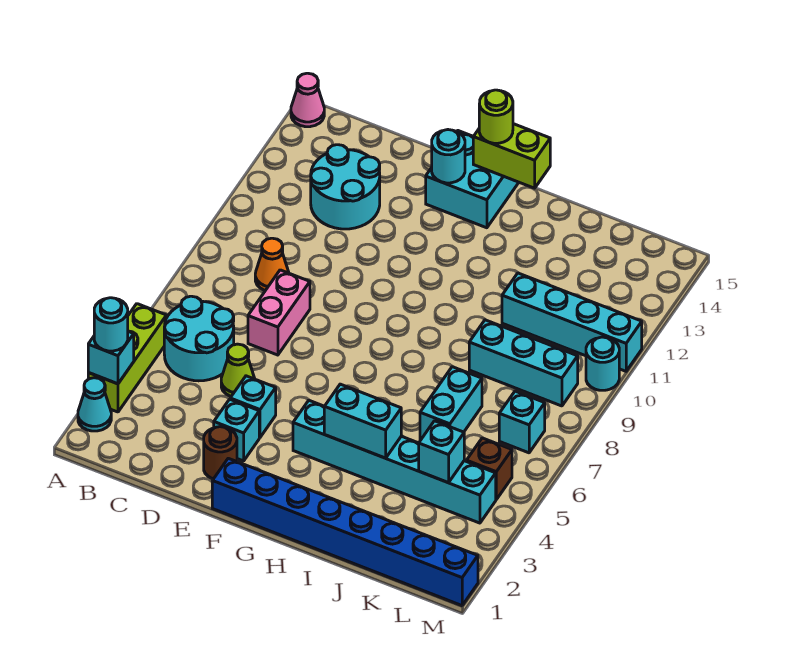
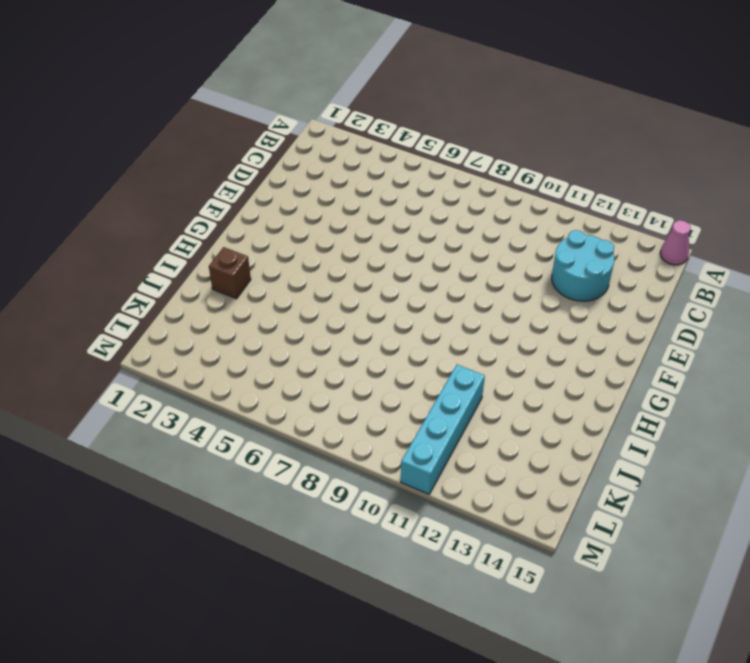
brown brick I2 level 1 -> brown brick L5 level 1
none -> cyan cone A2 level 1
none -> lime brick A3:A5 level 1
none -> cyan round brick B5:C6 level 1

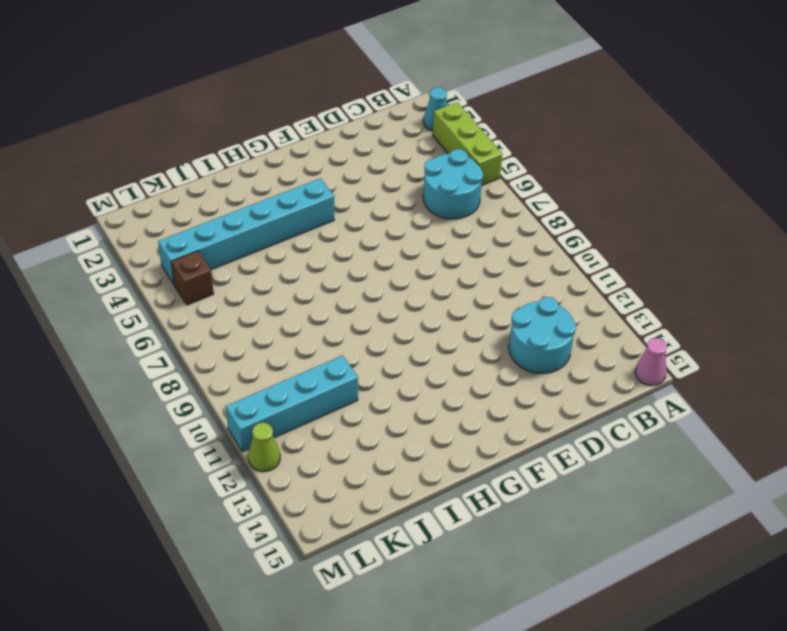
lime cone M12 level 1 -> lime cone D5 level 1
none -> orange cone C9 level 1
none -> pink brick D7:D8 level 1
none -> brown round brick E2 level 1

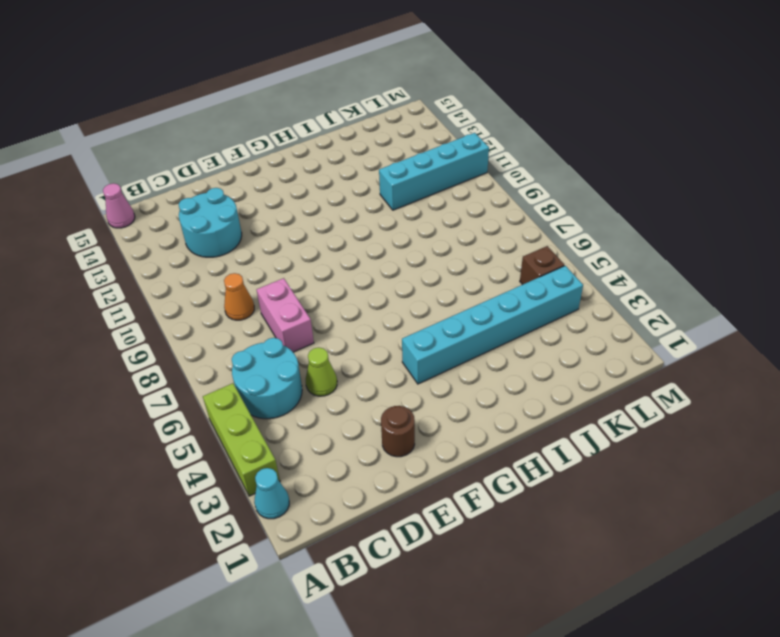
none -> cyan brick E3 level 1
none -> cyan brick E4 level 1
none -> blue brick F1:M1 level 1

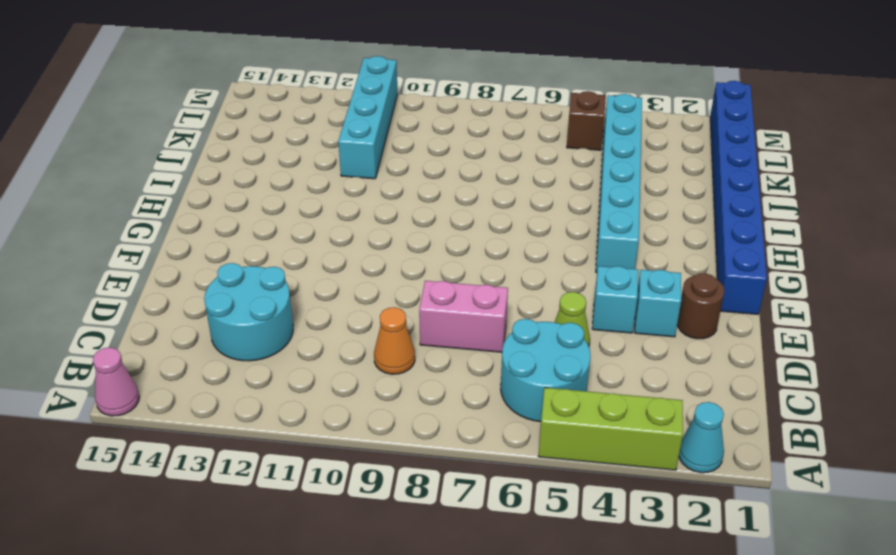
none -> cyan brick F14:G15 level 1
none -> cyan brick J6:J7 level 1
none -> cyan brick J9:L9 level 1

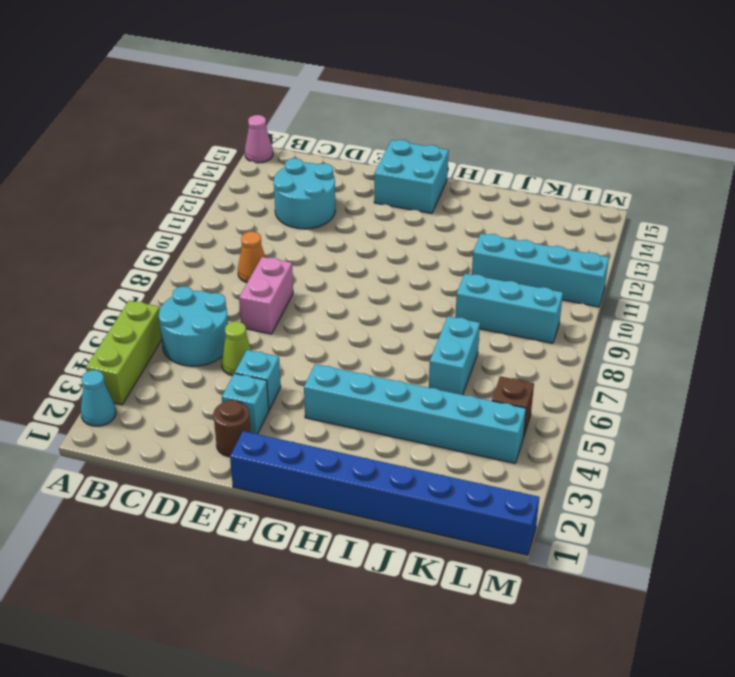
none -> cyan brick L7 level 1
none -> cyan round brick M10 level 1
none -> cyan brick A3 level 2

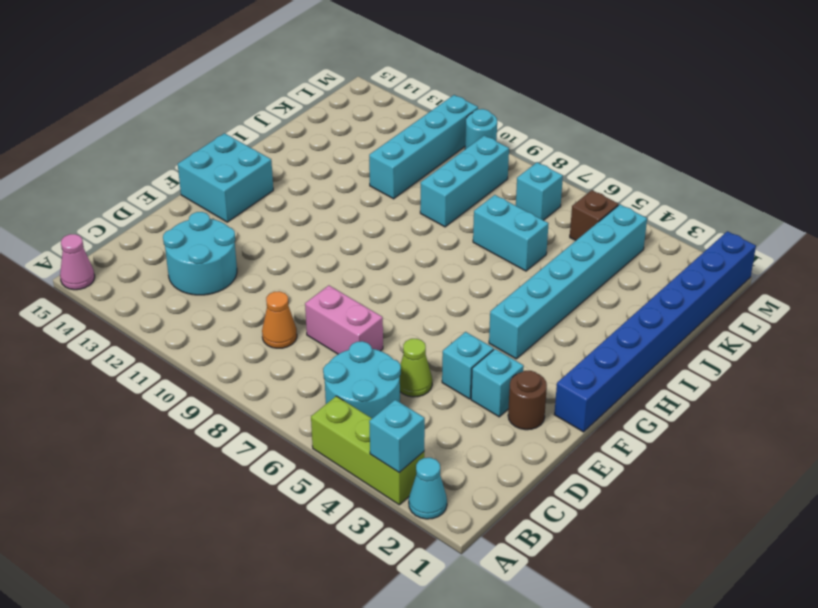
none -> cyan round brick F14 level 2
none -> lime brick G15:H15 level 2
none -> cyan brick H4:I4 level 2

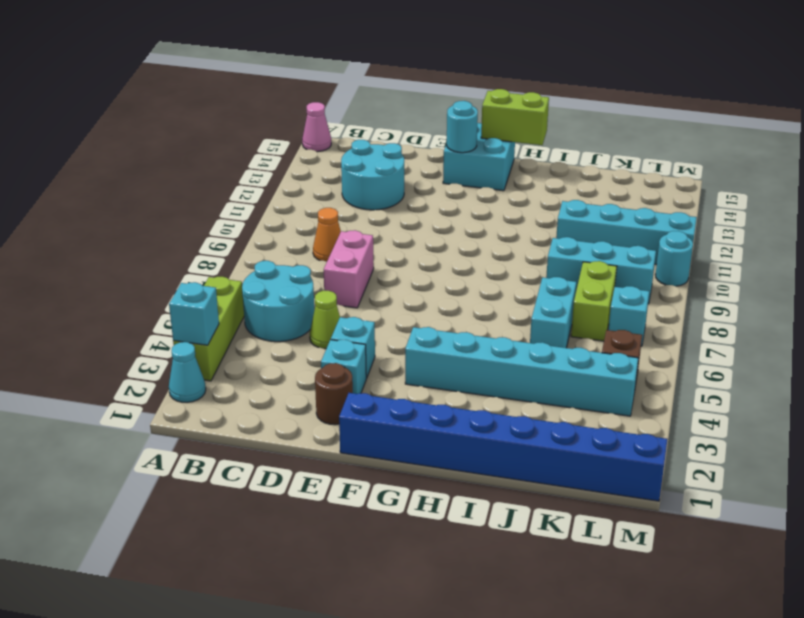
lime brick K7:K8 level 1 -> none
none -> cyan brick H4:I4 level 2
none -> cyan brick K4 level 2
none -> cyan round brick A3 level 3

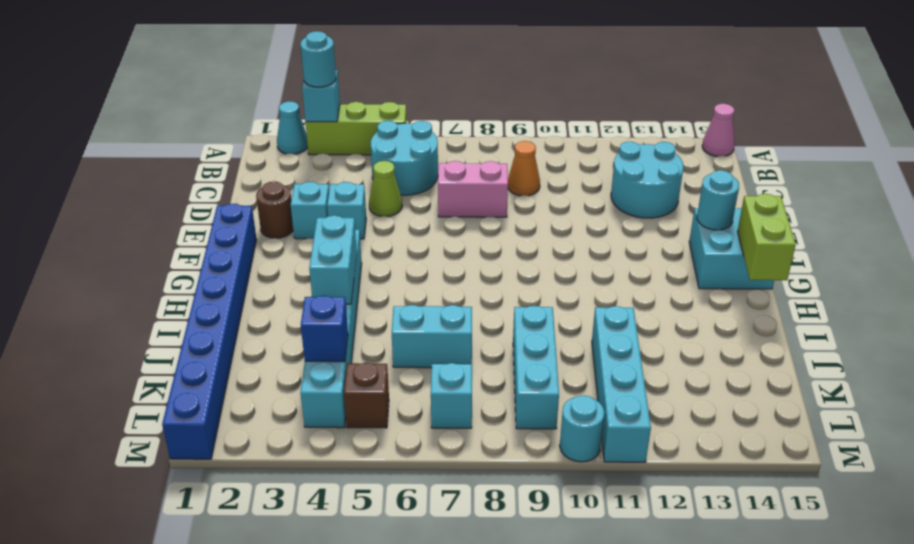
blue brick K4 level 2 -> cyan brick K4 level 2
none -> lime round brick G15 level 3

